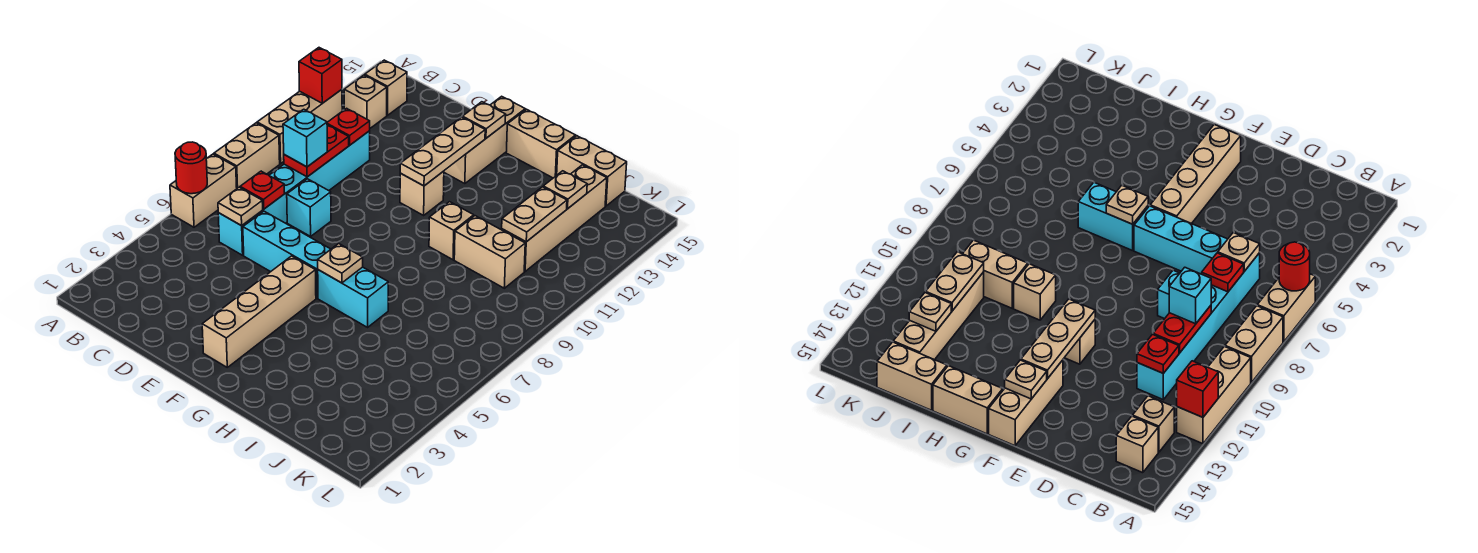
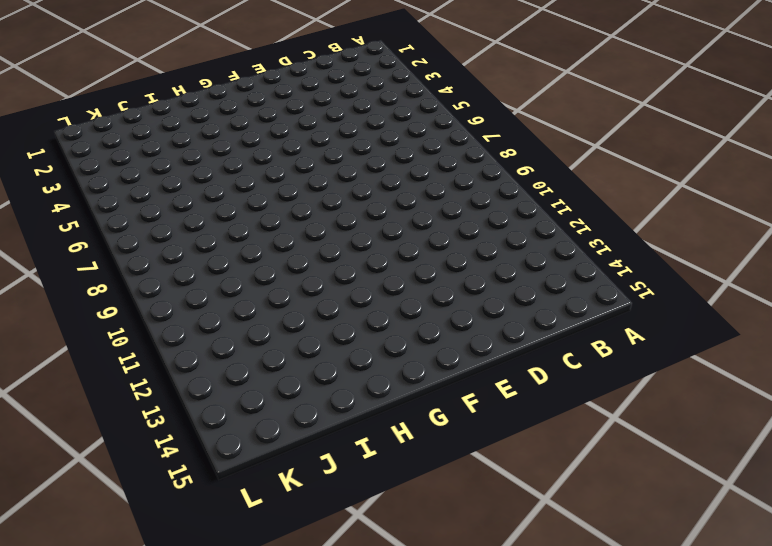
none -> tan brick A6:A7 level 1
none -> tan brick A8:A9 level 1
none -> tan brick A10:A12 level 1

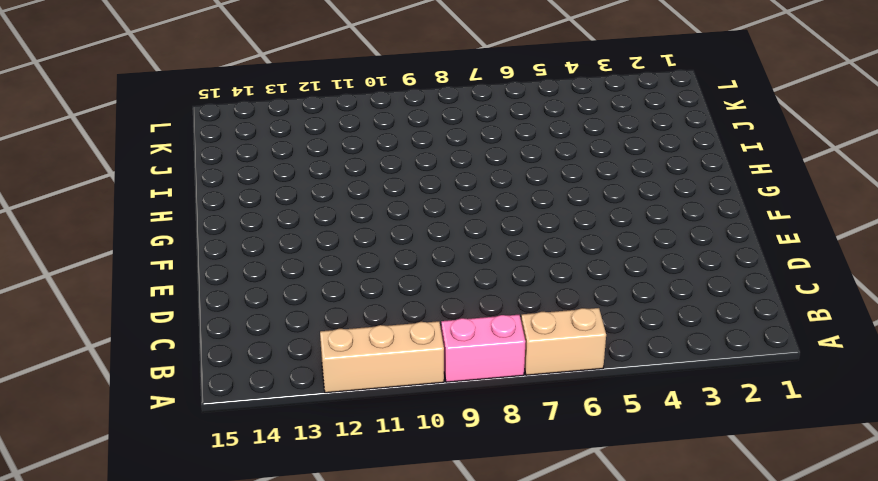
pink brick A8:A9 level 1 -> tan brick A8:A9 level 1
none -> tan brick B13 level 1
none -> tan brick B14 level 1
none -> cyan brick C6:C11 level 1

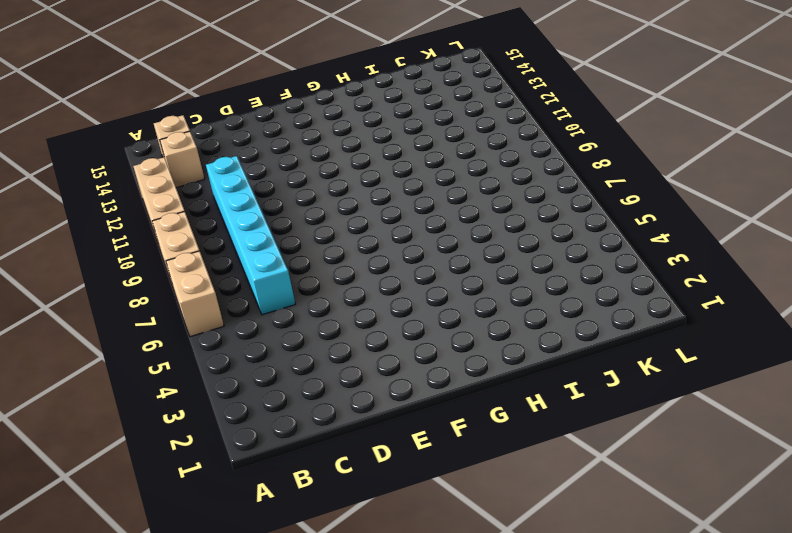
none -> cyan brick D6:F6 level 1
none -> cyan brick D8 level 1
none -> tan brick F2:F5 level 1

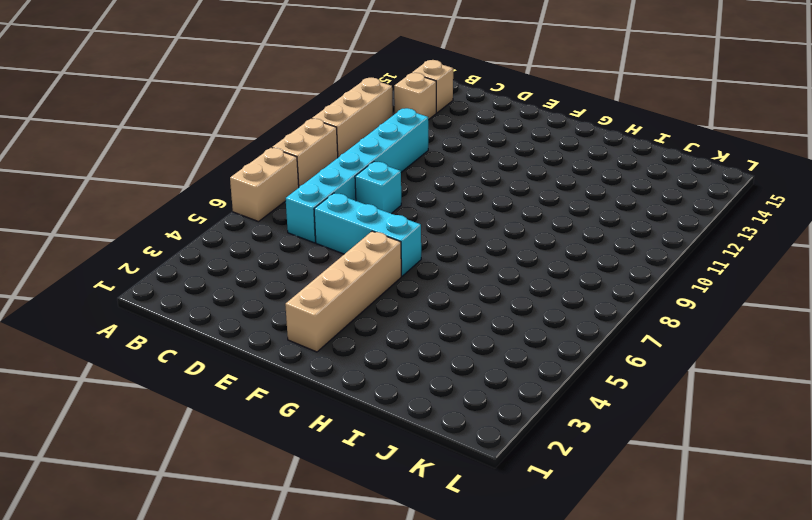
none -> tan brick F11 level 1
none -> tan brick F13:F15 level 1
none -> cyan brick G6:H6 level 1

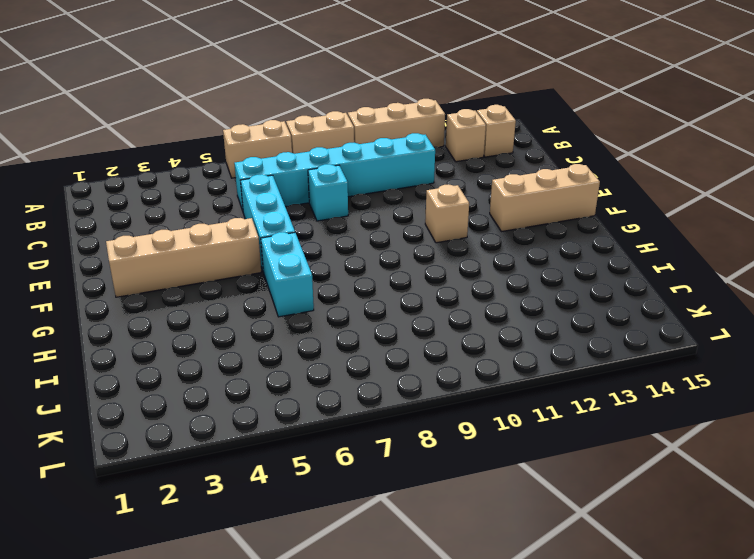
none -> tan brick G15:H15 level 1
none -> tan brick H10 level 1
none -> tan brick I10:J10 level 1

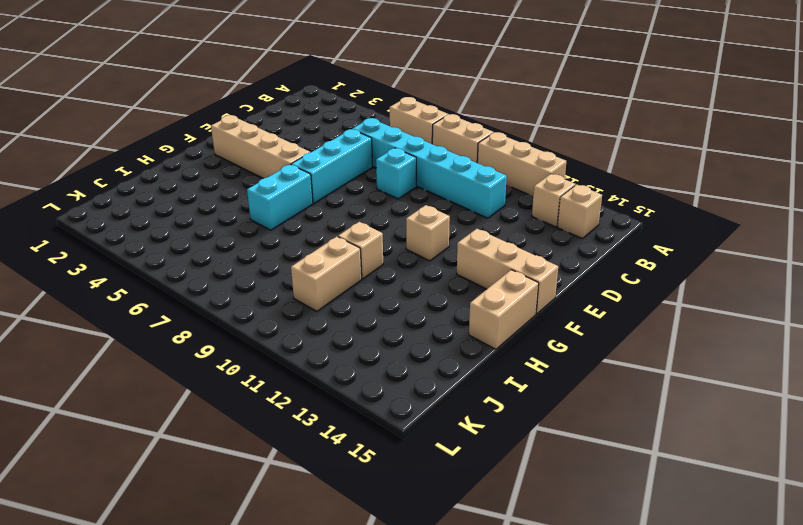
none -> tan brick I15:J15 level 1
none -> tan brick J11:J14 level 1
none -> red round brick A6 level 2

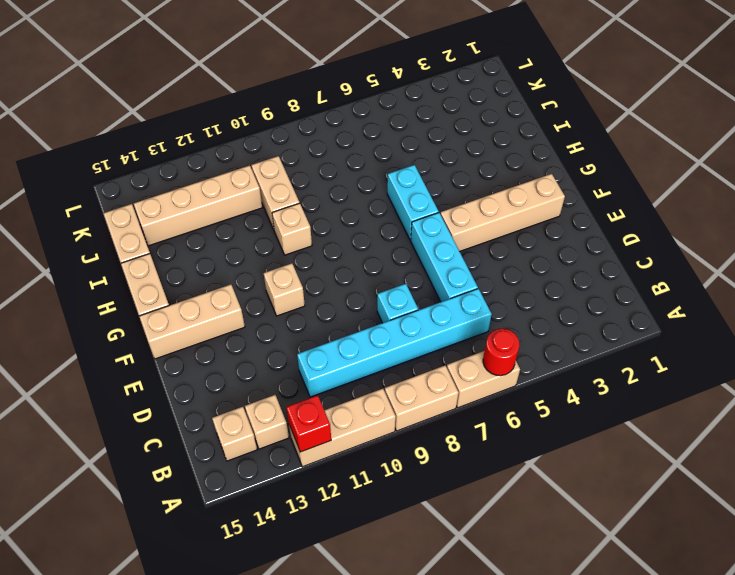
none -> tan plate C6 level 2
none -> red plate C7 level 2
none -> red plate C9:C10 level 2

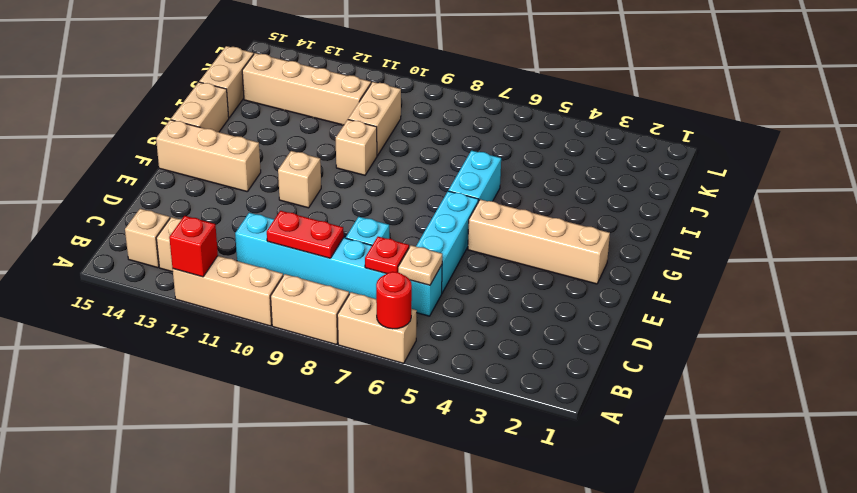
none -> red plate C11 level 2
none -> tan plate F11:F13 level 2
none -> tan plate F14 level 2

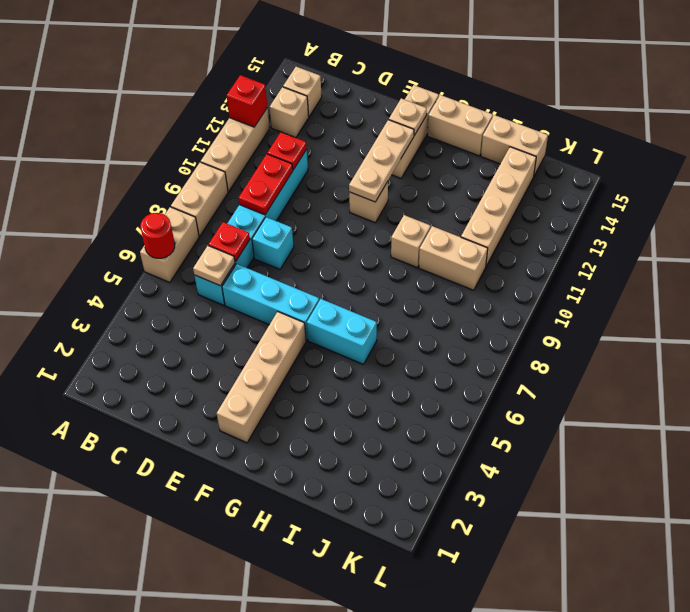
none -> tan plate G6 level 2
none -> tan plate J11:J12 level 2
none -> tan plate J13 level 2

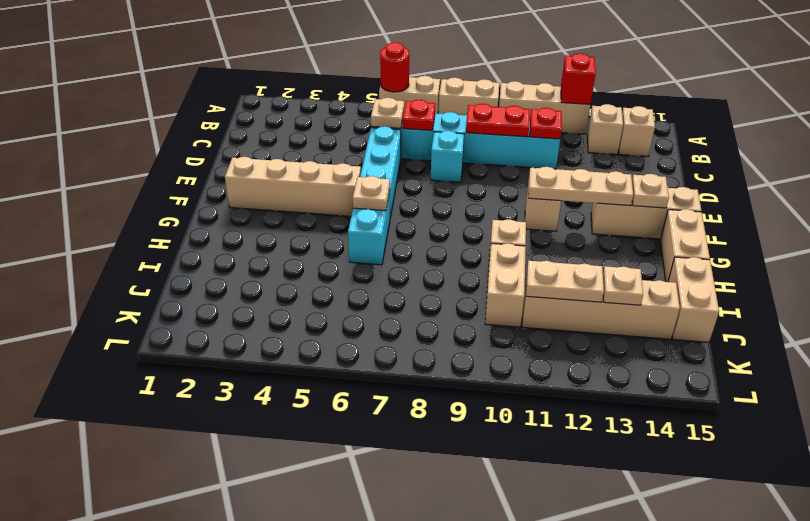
none -> cyan brick C9 level 3

